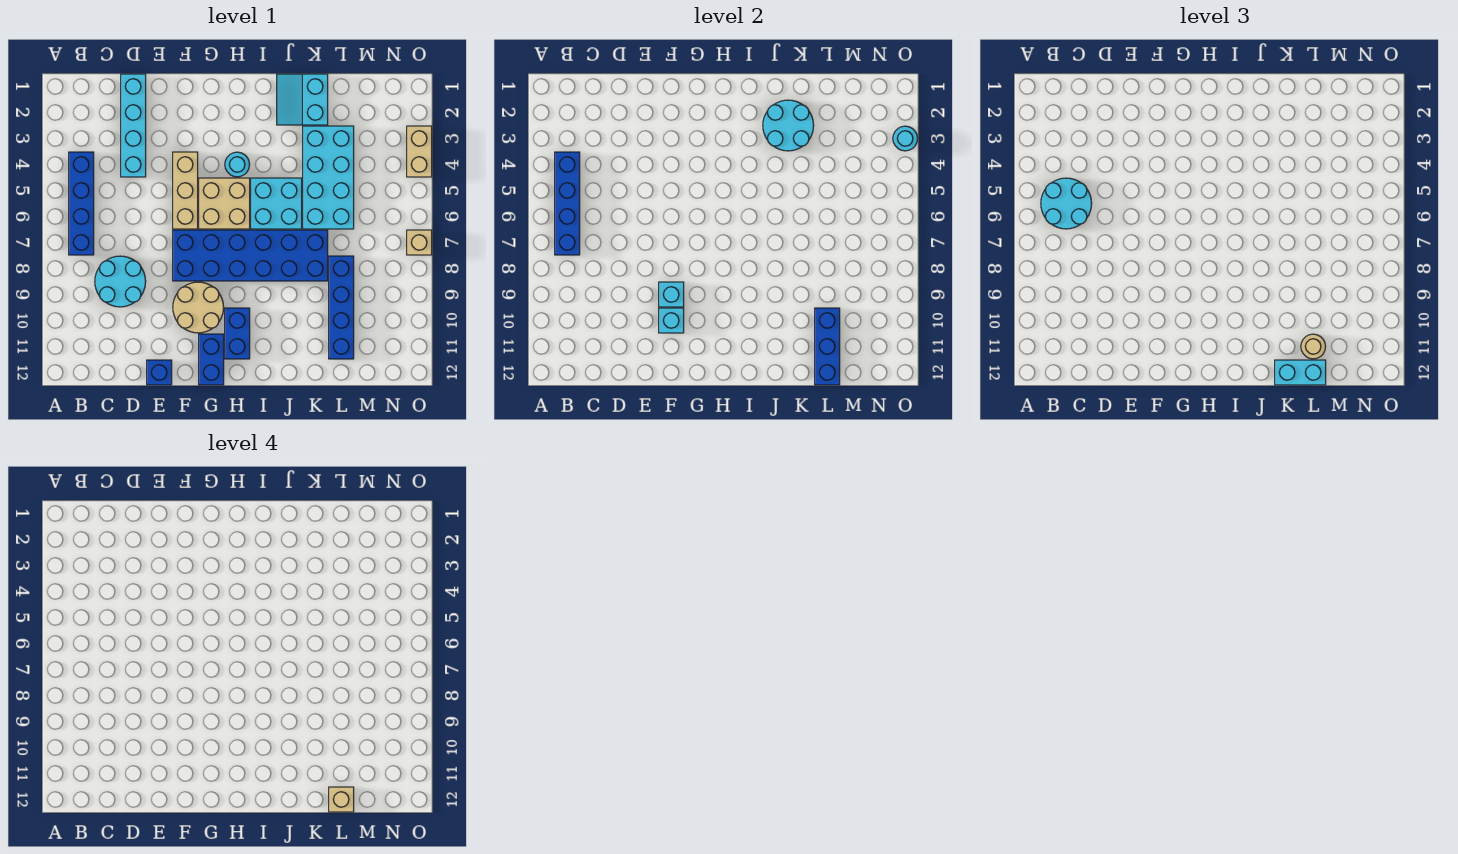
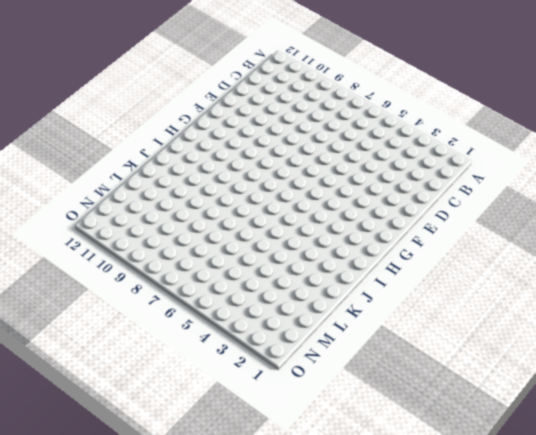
none -> blue brick B4:B7 level 1
none -> cyan round brick C8:D9 level 1
none -> cyan brick D1:D4 level 1

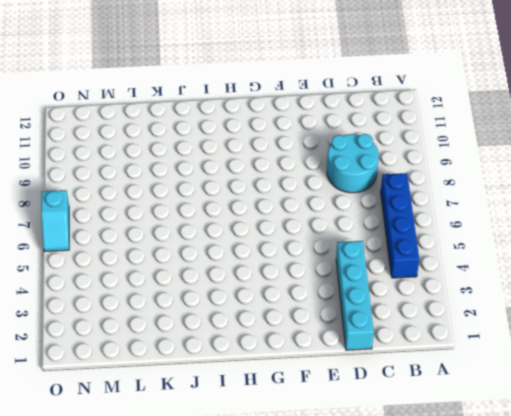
cyan slope O6:O7 level 1 top 7 -> tan brick O7 level 1
none -> blue brick E12 level 1
none -> tan brick F4:F6 level 1
none -> blue brick F7:K8 level 1

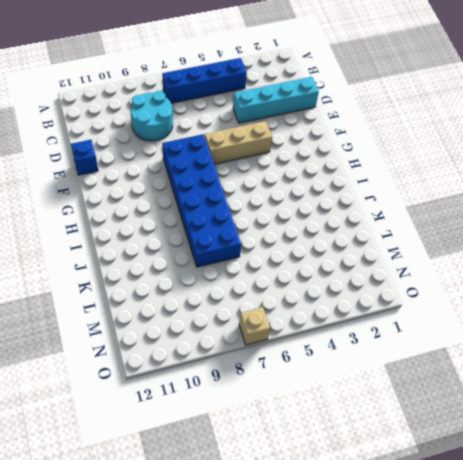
none -> tan round brick F9:G10 level 1
none -> tan brick G5:H6 level 1
none -> blue brick G11:G12 level 1

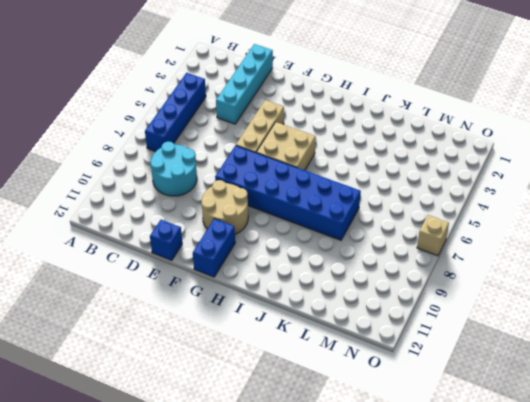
none -> cyan round brick H4 level 1
none -> blue brick H10:H11 level 1
none -> cyan brick I5:J6 level 1

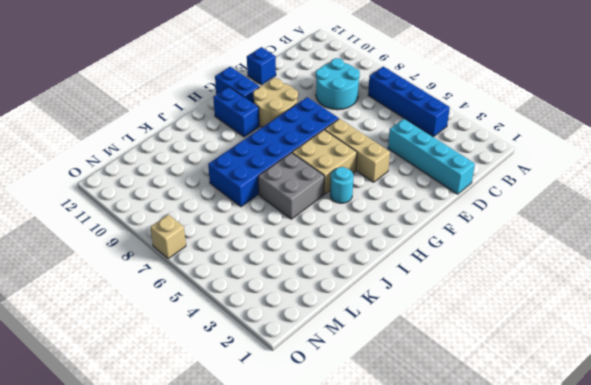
grey brick I5:J6 level 1 -> cyan brick I5:J6 level 1
none -> cyan slope J1:K2 level 1 top K
none -> cyan brick K3:L6 level 1
none -> blue brick L8:L11 level 1

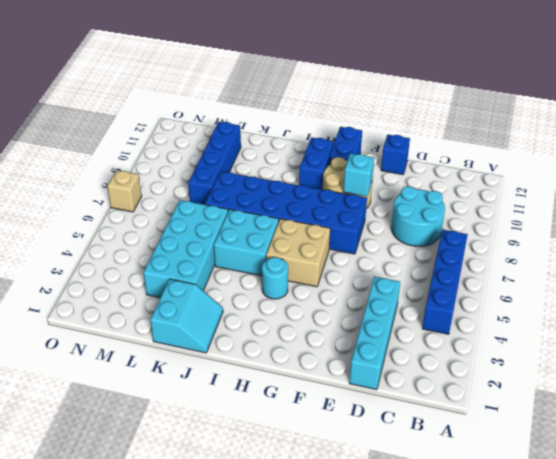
none -> tan brick F4:F6 level 1
none -> tan brick O3:O4 level 1
none -> blue brick B4:B7 level 2

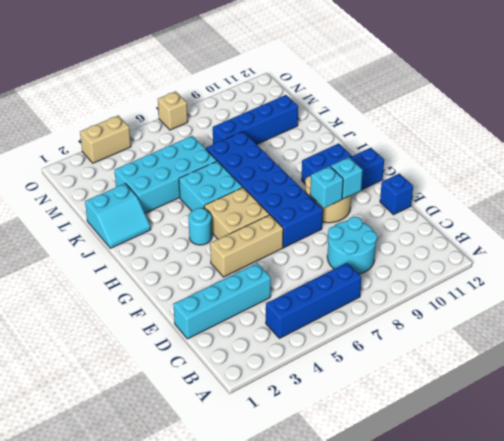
none -> blue brick B4:B7 level 2
none -> cyan round brick J2:K3 level 2
none -> blue brick L10:L12 level 2

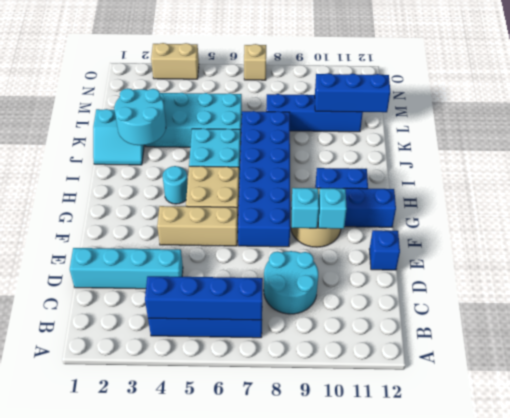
none -> cyan round brick O3 level 2
none -> cyan round brick B5:C6 level 3
none -> cyan brick K12:L12 level 3

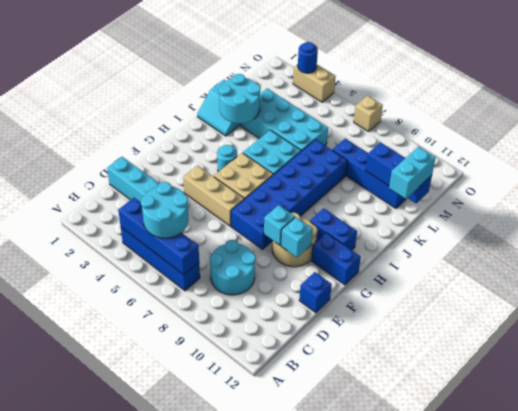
blue round brick O3 level 2 -> cyan round brick O3 level 2
none -> tan round brick L11 level 3
none -> tan brick L12 level 4

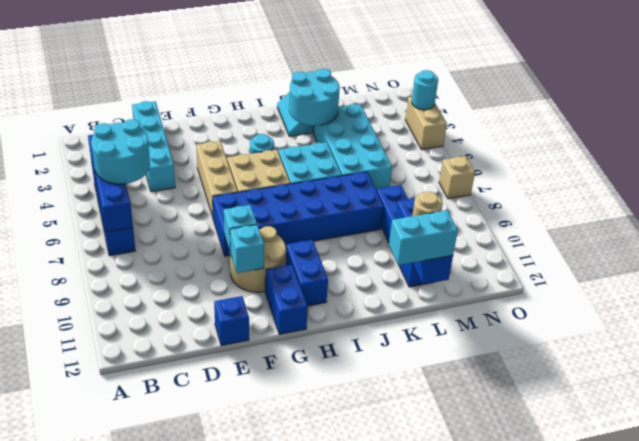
none -> cyan round brick C8:D9 level 1
none -> tan brick L12 level 4

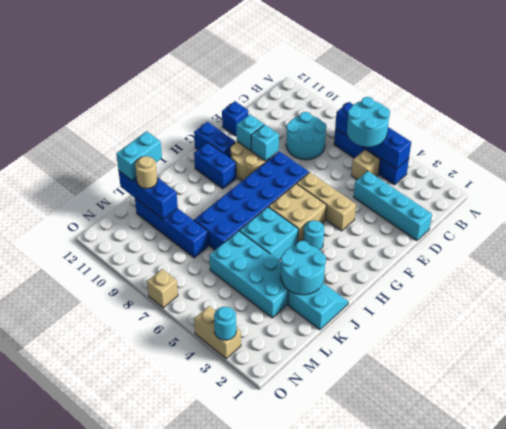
tan brick C5 level 1 -> tan brick L12 level 4

